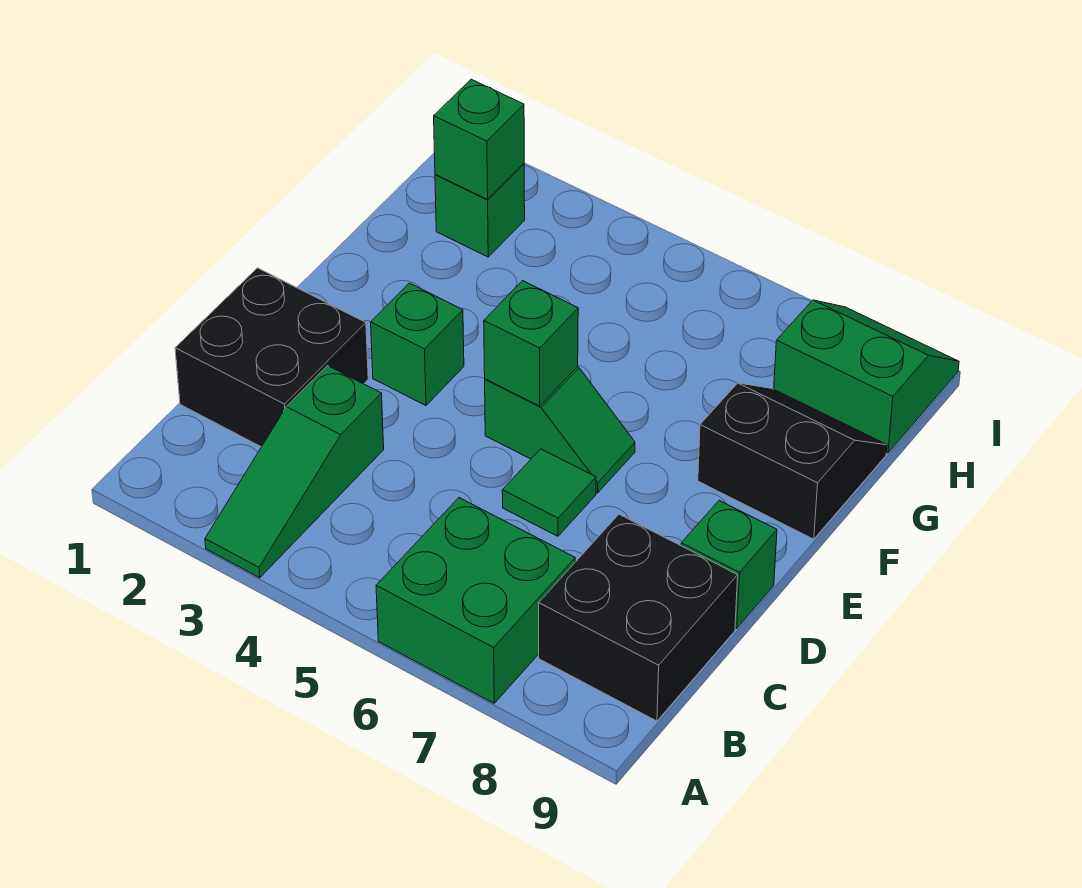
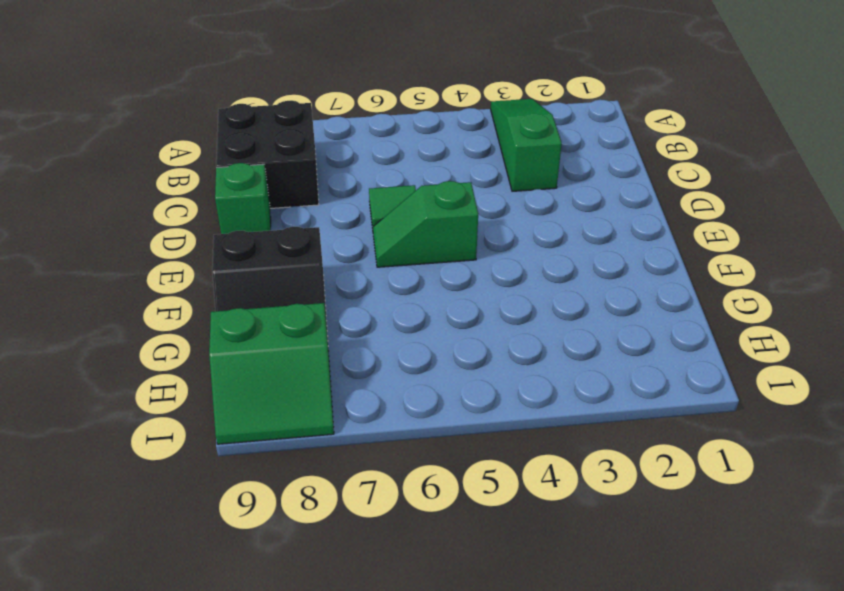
none -> green brick A6:B7 level 1
none -> black brick C1:D2 level 1
none -> green brick E3 level 1

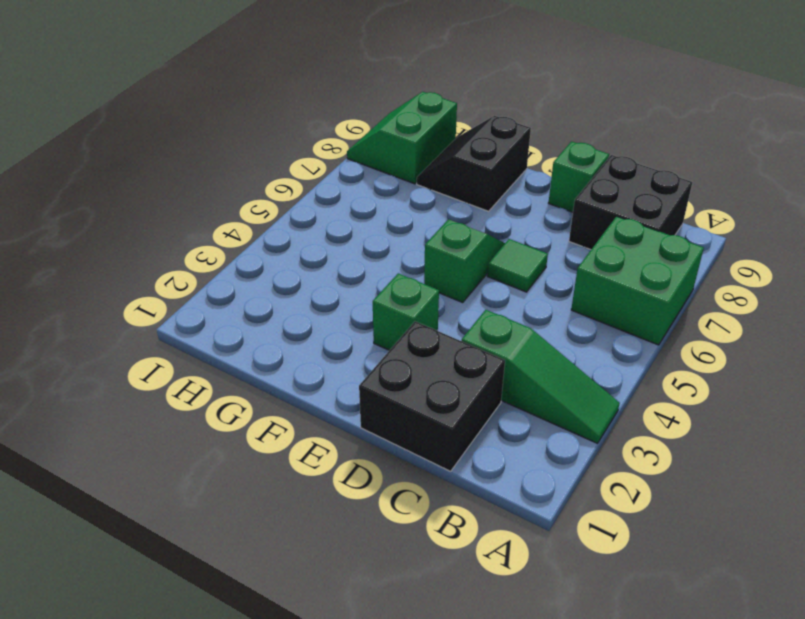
none -> green brick H2 level 1
none -> green brick E5 level 2
none -> green brick H2 level 2

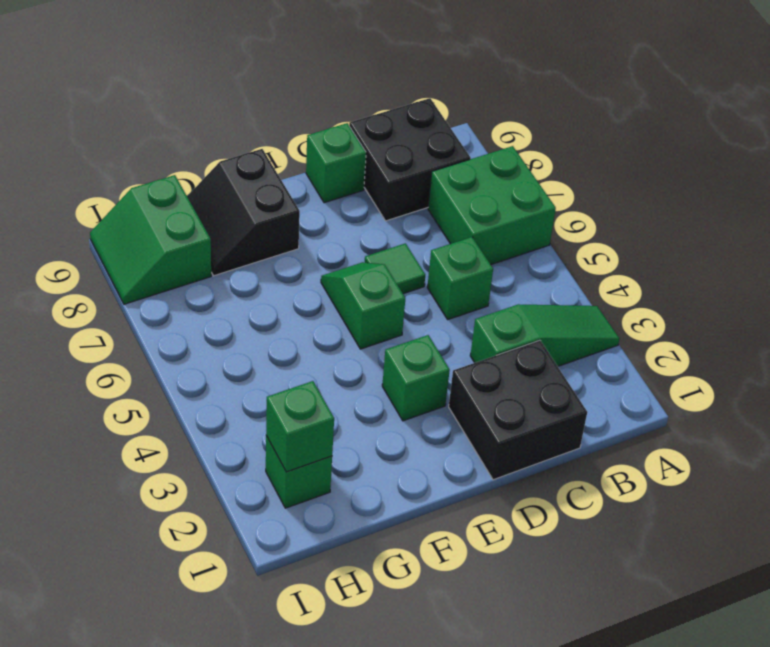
green brick C5 level 1 -> green brick E5 level 2

